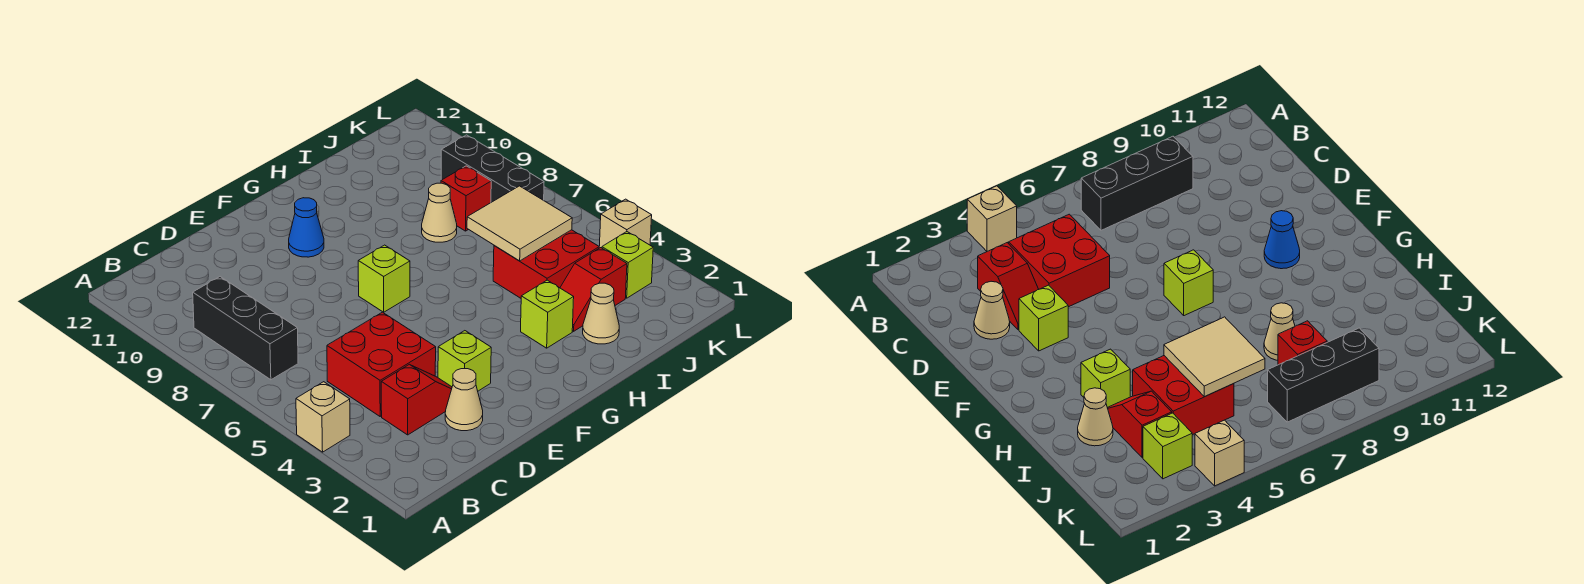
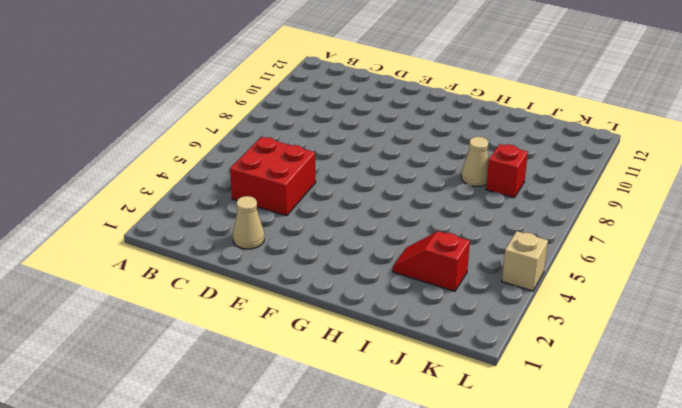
none -> tan brick A4 level 1
none -> black brick B7:B9 level 1
none -> red slope C3:D3 level 1 top C

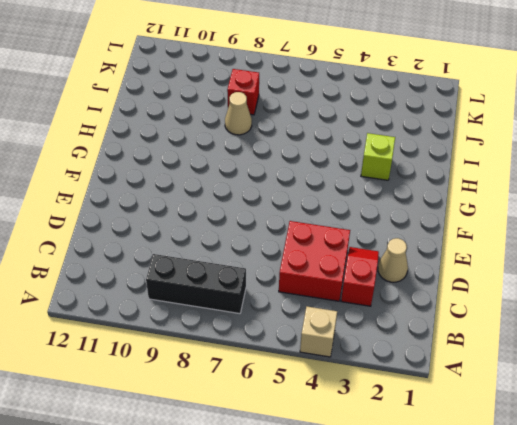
none -> lime brick E3 level 1
none -> lime brick F7 level 1
none -> blue cone F10 level 1

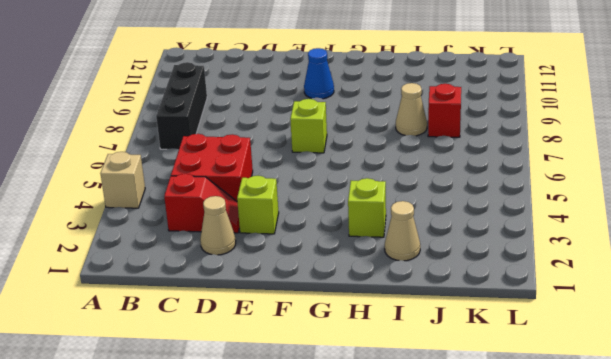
none -> red slope I3:J3 level 1 top J
none -> red brick I4:J5 level 1
none -> lime brick K3 level 1

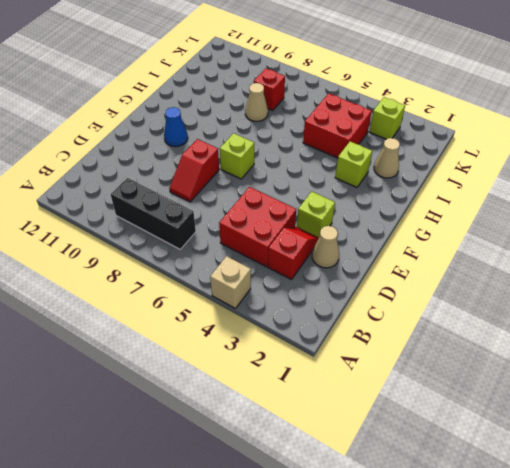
red slope D8:E8 level 1 top E -> red slope I3:J3 level 1 top J
none -> black brick K7:K9 level 1
none -> tan brick L4 level 1
none -> tan tile I5:J6 level 2

